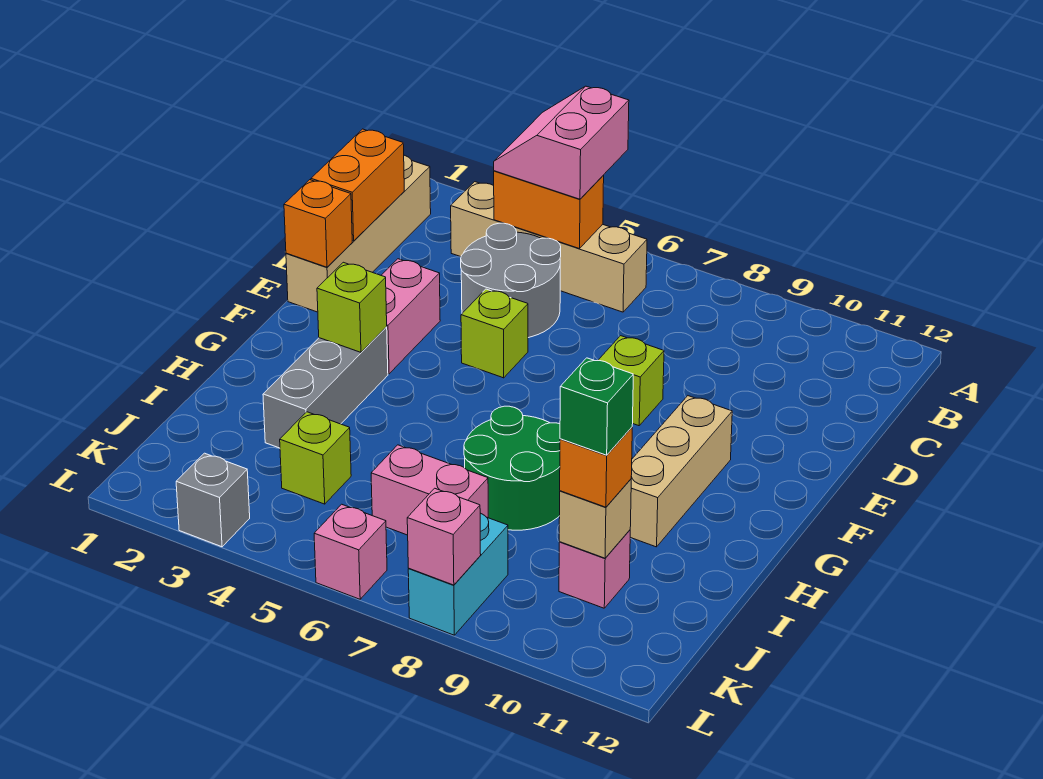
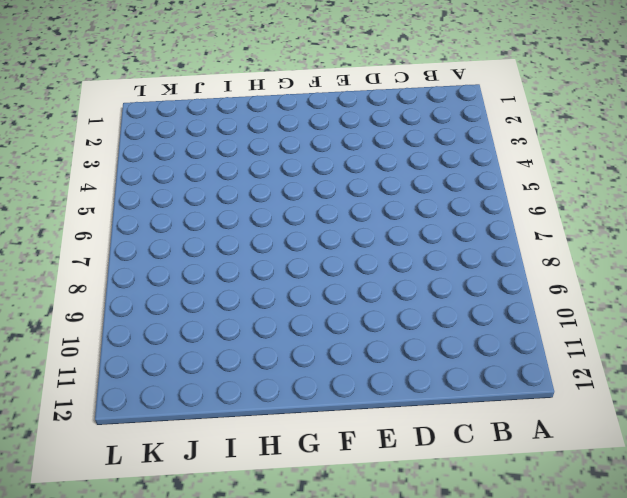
none -> tan brick B1:E1 level 1
none -> tan brick B3:B6 level 1
none -> grey round brick C4:D5 level 1

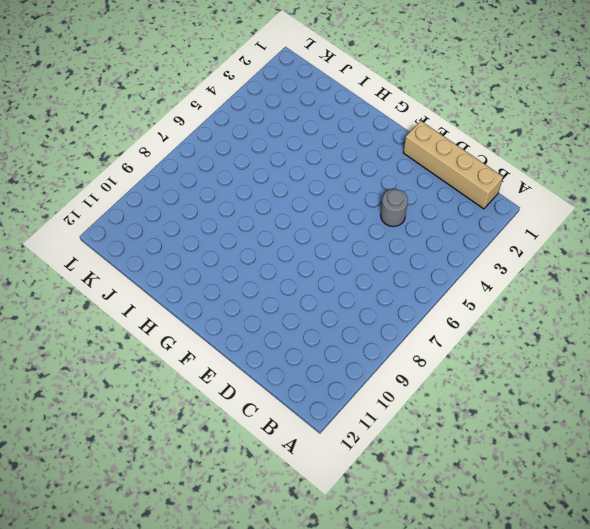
grey round brick D4 level 1 -> grey round brick C4:D5 level 1
none -> tan brick B3:B6 level 1
none -> pink brick E3:F3 level 1
none -> lime brick E5 level 1

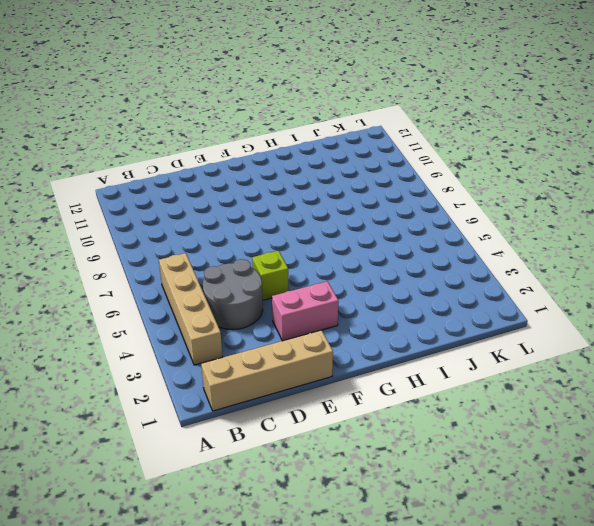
none -> lime brick E8 level 1
none -> tan brick F10:H10 level 1
none -> grey brick G3:I3 level 1

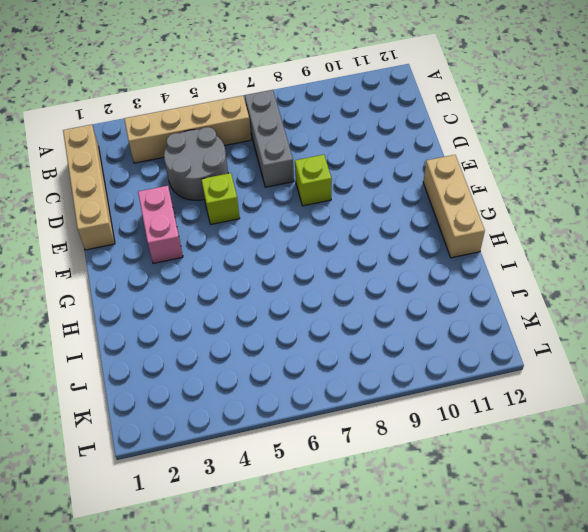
grey brick B7:D7 level 1 -> grey brick G3:I3 level 1
tan brick F12:H12 level 1 -> tan brick F10:H10 level 1
none -> green round brick H7:I8 level 1
none -> lime brick J4 level 1
none -> pink brick J6:J7 level 1

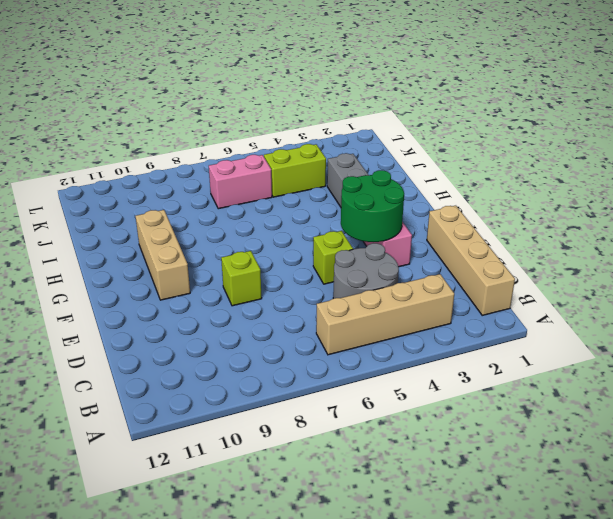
green round brick E3:F4 level 2 -> green round brick H7:I8 level 1
lime brick J4:J5 level 1 -> lime brick J4 level 1
none -> pink brick J10 level 1
none -> cyan brick K8:L8 level 1
none -> grey brick L3 level 1

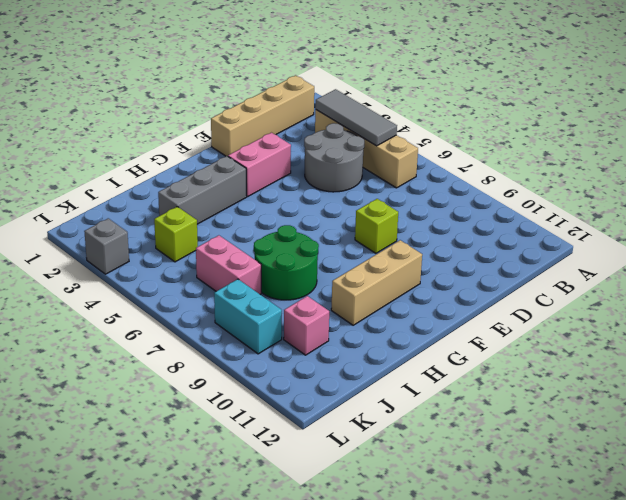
grey tile B3:B5 level 2 -> orange brick B4:B5 level 2
cyan brick K8:K9 level 1 -> cyan brick K8:L8 level 1
none -> lime brick E5 level 1
none -> pink brick L6 level 1
none -> orange brick C1:D1 level 2

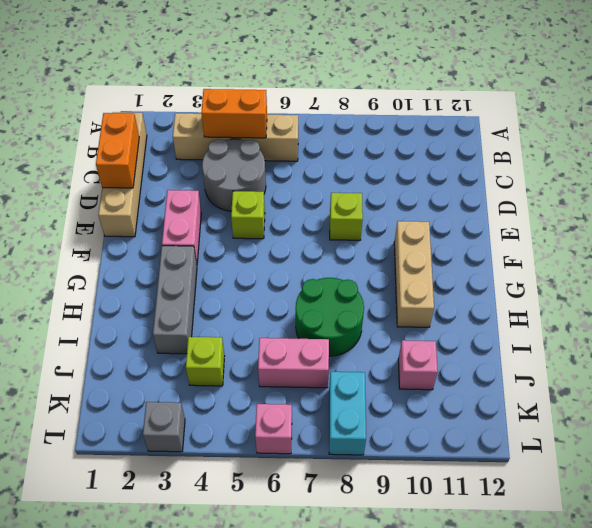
none -> orange brick E1 level 2
none -> lime brick G3 level 2
none -> tan brick J10 level 2

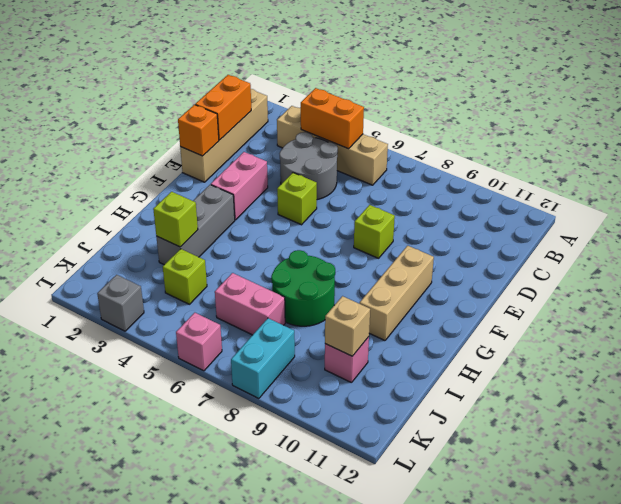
lime brick I3 level 2 -> lime brick G3 level 2
none -> pink brick L8 level 2
none -> pink slope A4:B5 level 3 top 5
none -> orange brick J10 level 3

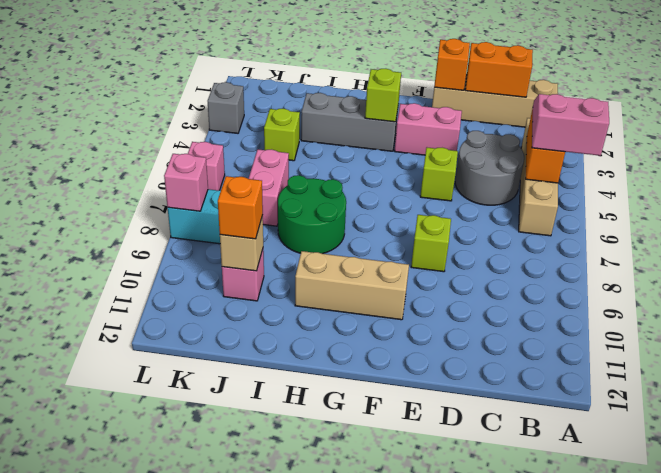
none -> green brick J10 level 4

